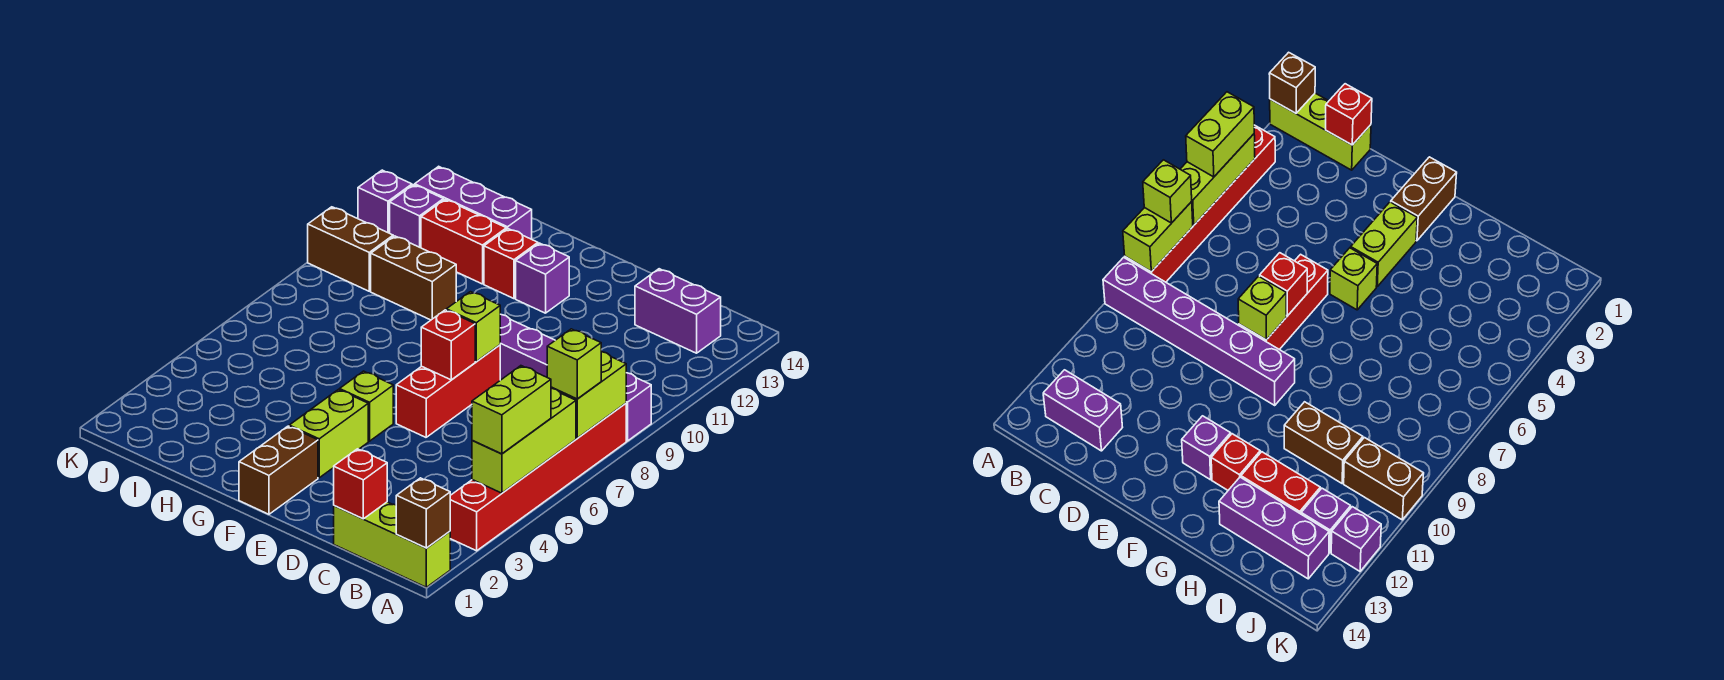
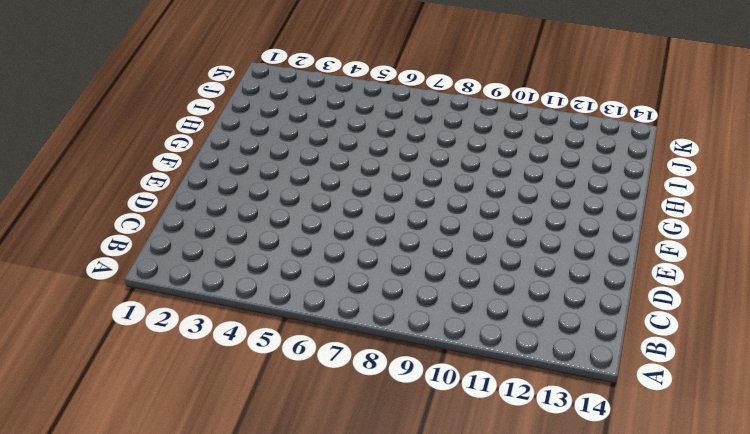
none -> lime brick A1:C1 level 1
none -> red brick A3:A8 level 1
none -> purple brick A9:F9 level 1

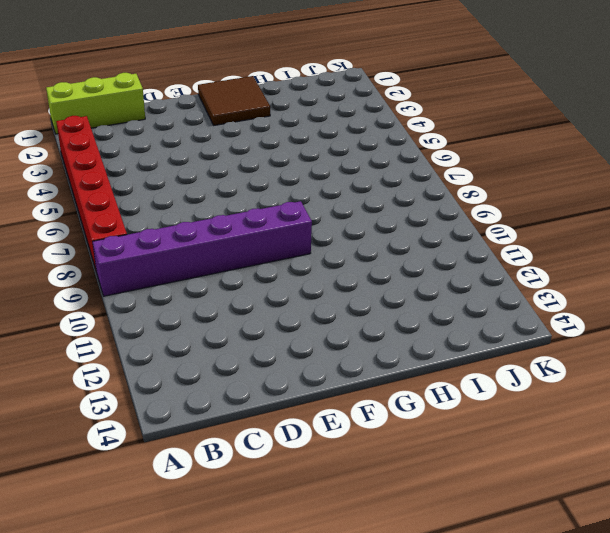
brown tile F1:G2 level 1 -> brown brick F1:F2 level 1
none -> purple brick B13:C13 level 1
none -> red brick E6:E8 level 1
none -> lime brick F3:F4 level 1

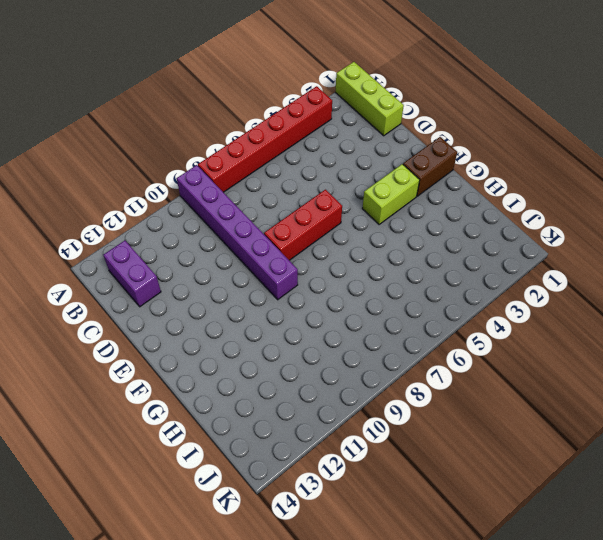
none -> lime brick F5 level 1
none -> purple brick F12 level 1
none -> red brick G12 level 1

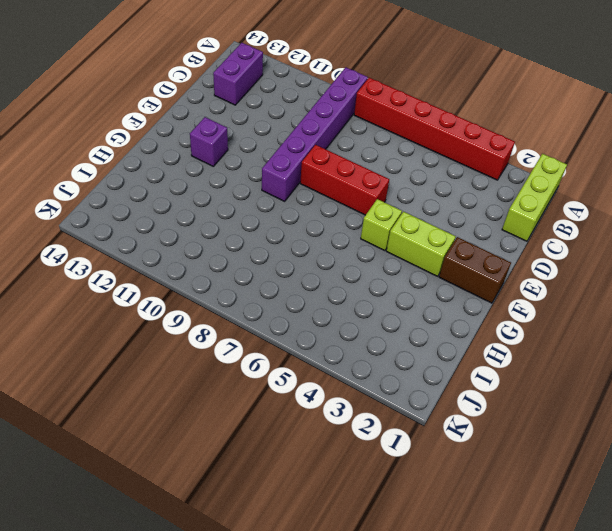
none -> red brick G12 level 1
none -> brown brick H10:I10 level 1
none -> red brick H12:I12 level 1

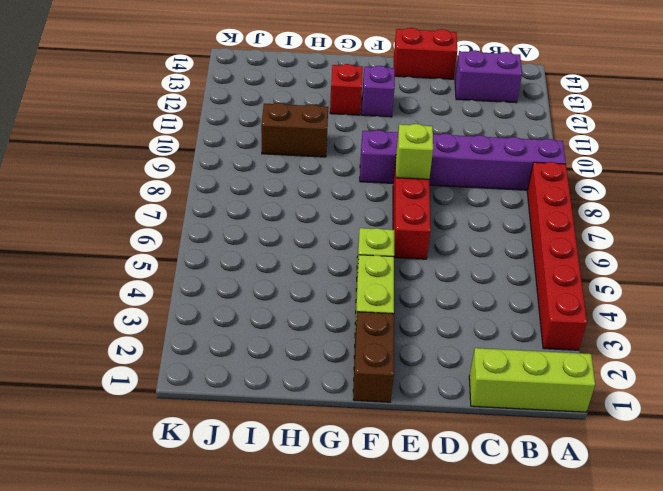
red brick D14:E14 level 1 -> red brick H12:I12 level 1
none -> purple brick H13:J13 level 1
none -> brown brick J10:K10 level 1
none -> purple brick J12 level 1

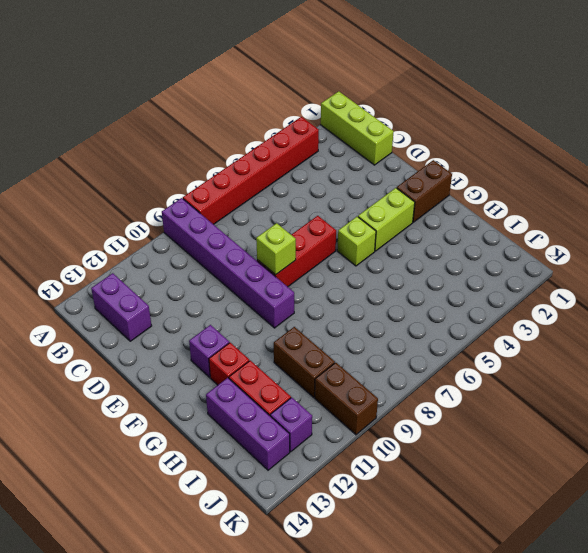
none -> purple brick K12 level 1
none -> brown brick A1 level 2
none -> lime brick A4:A6 level 2

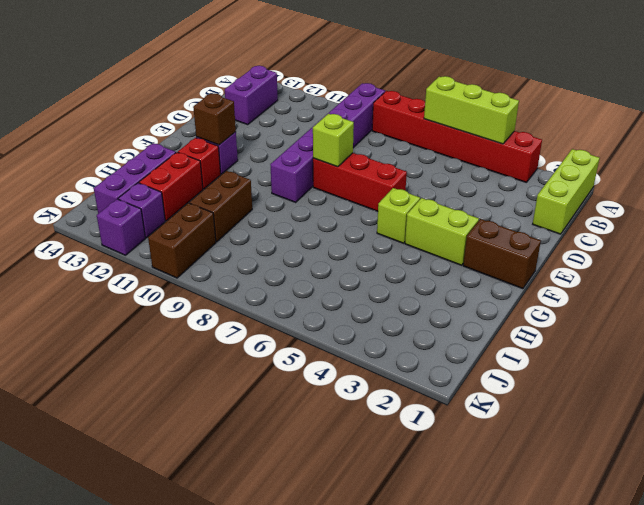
brown brick F12 level 2 -> brown brick A1 level 2
none -> lime brick A7:A8 level 2
none -> red brick C1 level 2
none -> red brick E7 level 2

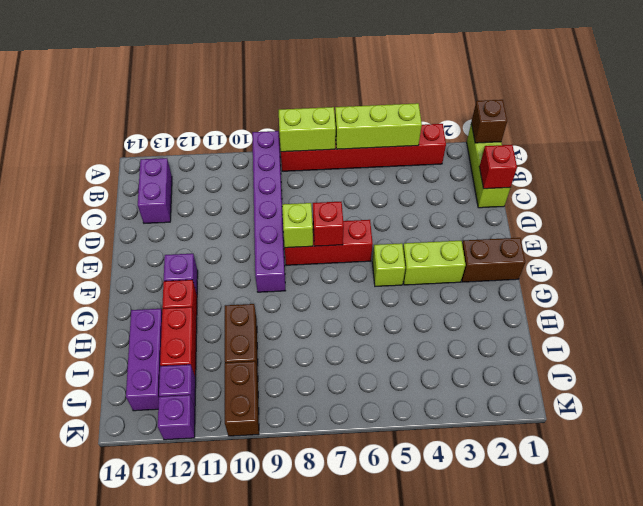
none -> lime brick A4:A5 level 3
none -> lime brick A7 level 3

